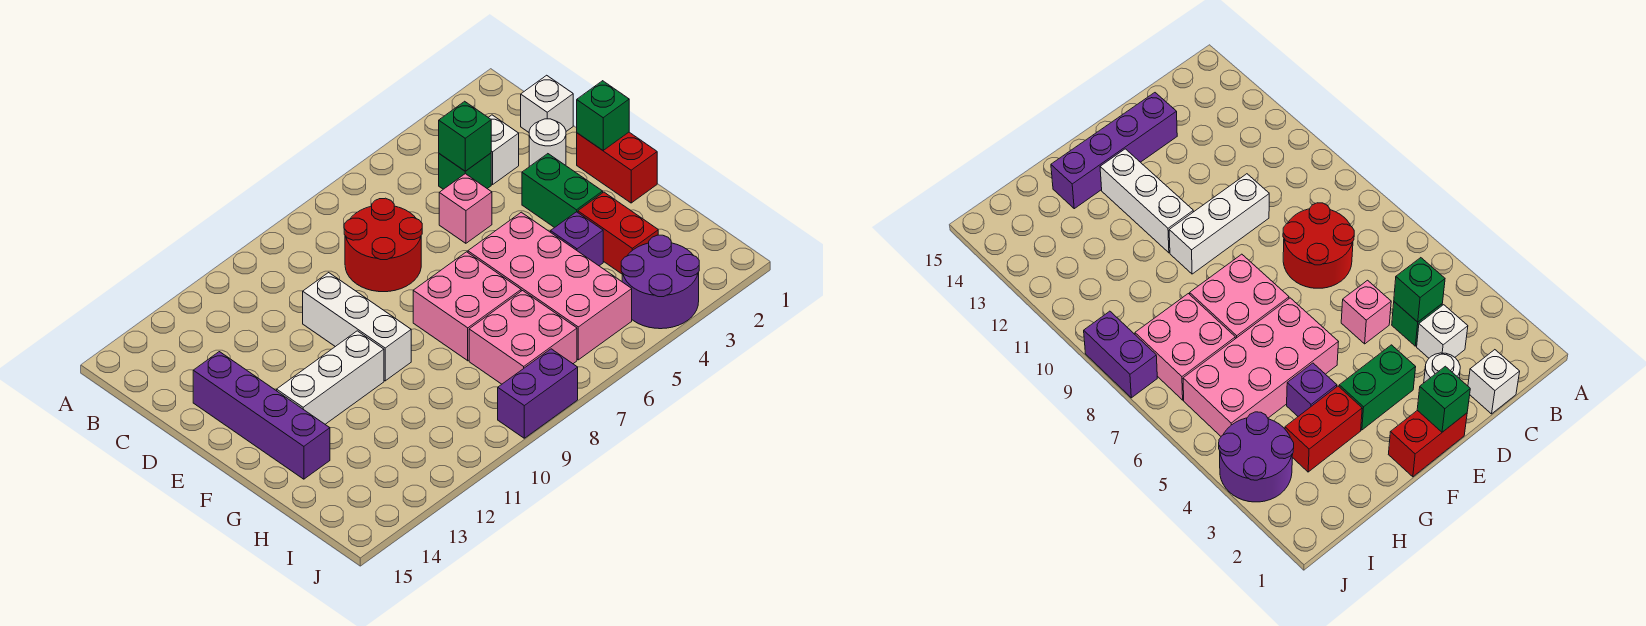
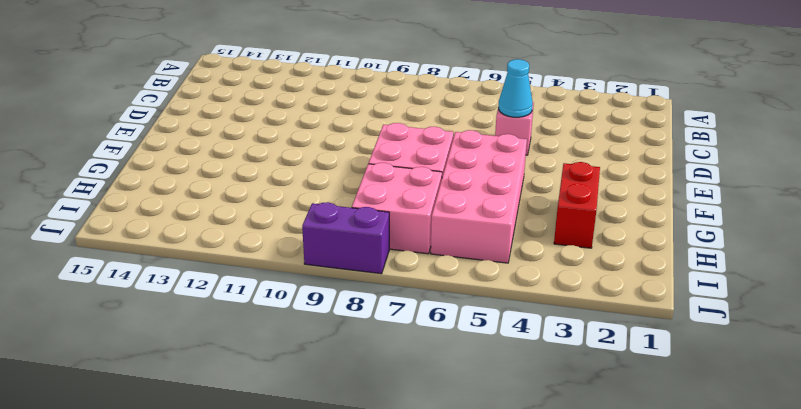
cyan cone D5 level 2 -> none
none -> white brick C1 level 1
none -> white brick C3 level 1
none -> green brick C4 level 1

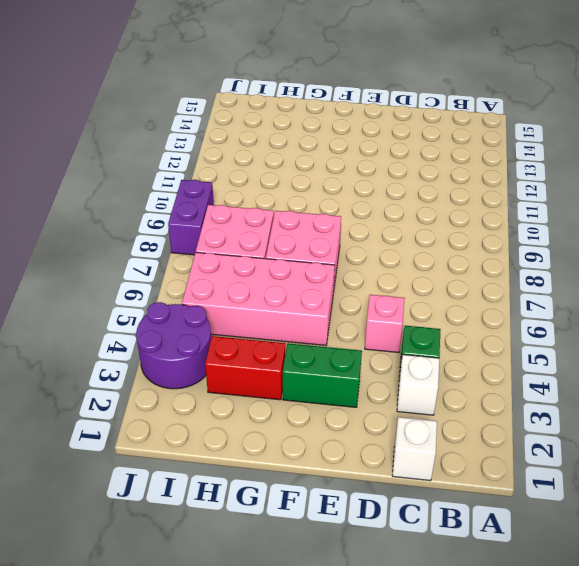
none -> red round brick C7:D8 level 1
none -> white round brick D2 level 1
none -> white brick D10:F10 level 1

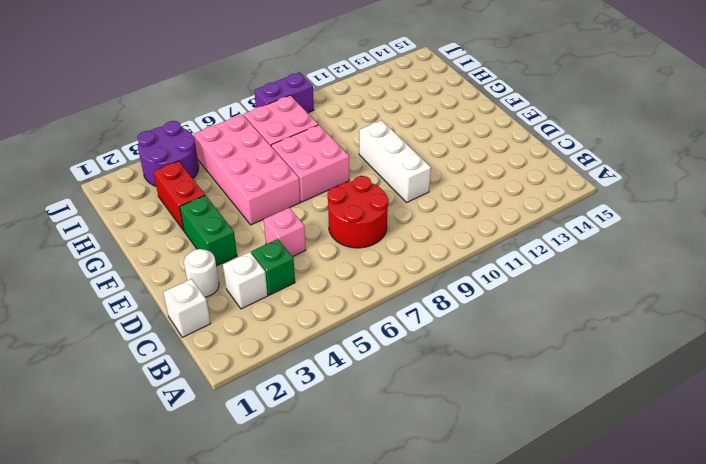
none -> purple brick D14:G14 level 1
none -> red brick E1:F1 level 1
none -> white brick F11:F13 level 1

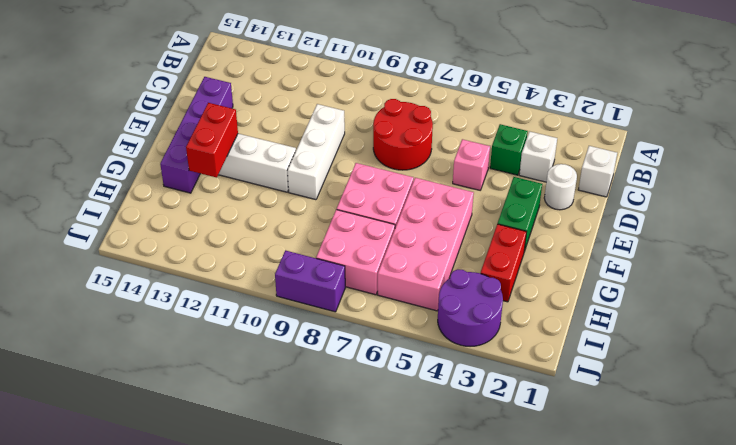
red brick F13:G13 level 2 -> red brick E1:F1 level 1
none -> purple brick G4 level 1
none -> green brick C4 level 2
none -> green brick E1 level 2

